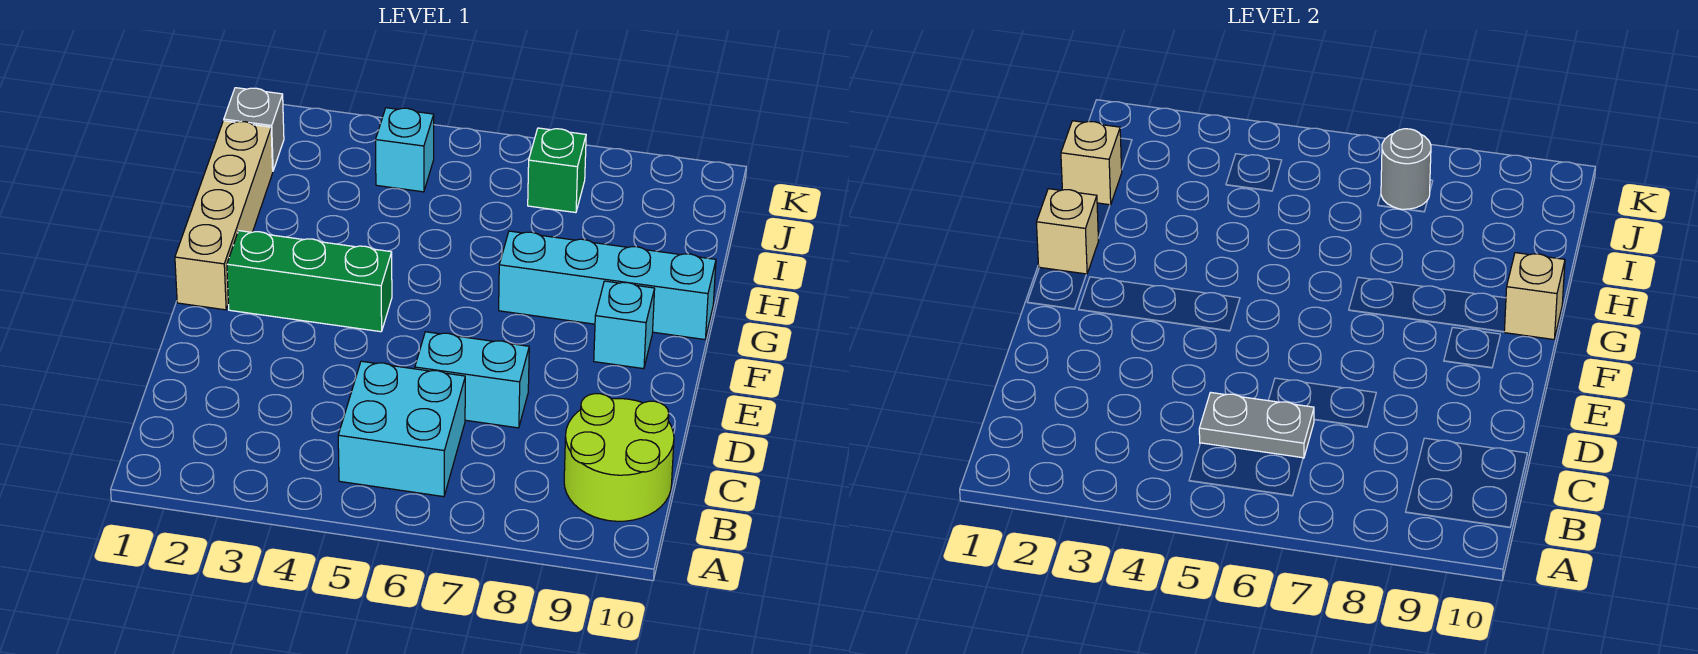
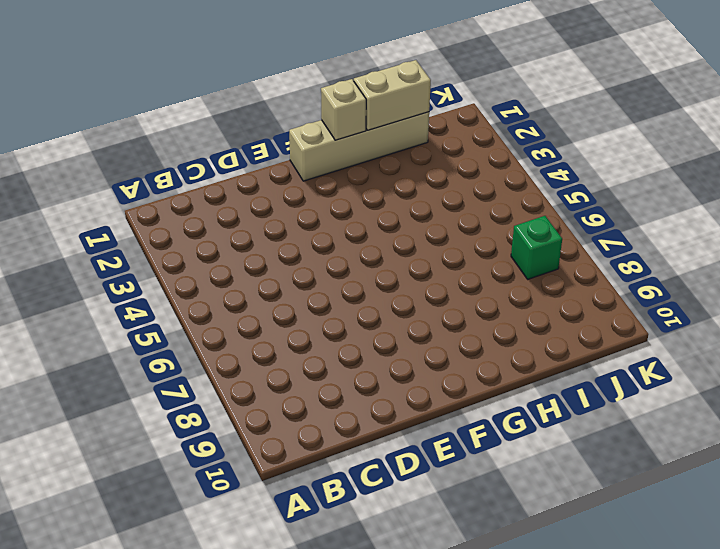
tan brick H1:I1 level 2 -> tan brick I1 level 2
none -> cyan brick B5:C6 level 1
none -> lime round brick B9:C10 level 1
none -> cyan brick D6:D7 level 1

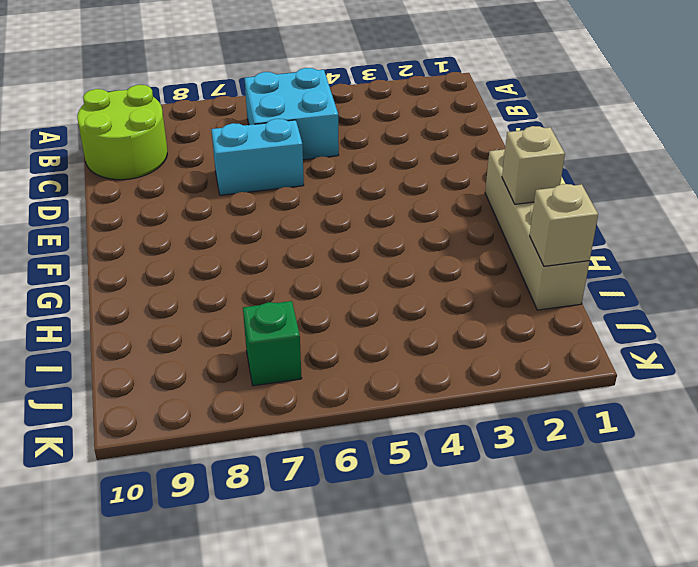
none -> green brick F2:F4 level 1
none -> cyan brick F9 level 1
none -> cyan brick G7:G10 level 1

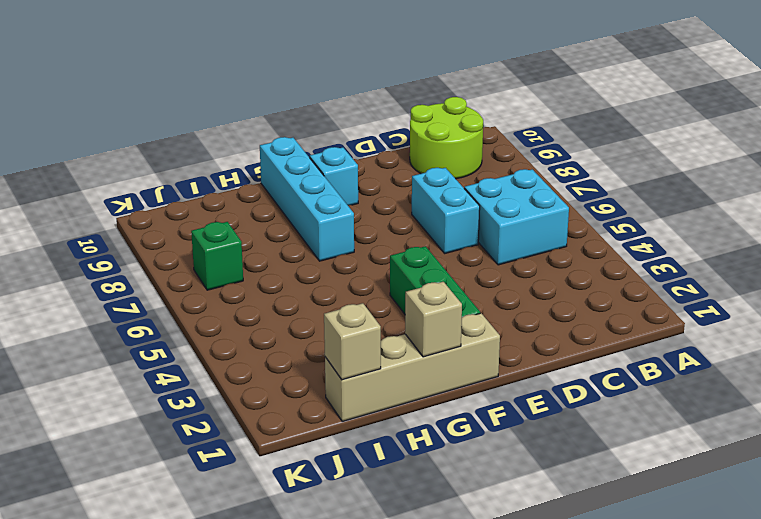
none -> grey brick J1 level 1
none -> cyan brick J4 level 1
none -> grey plate C5:C6 level 2

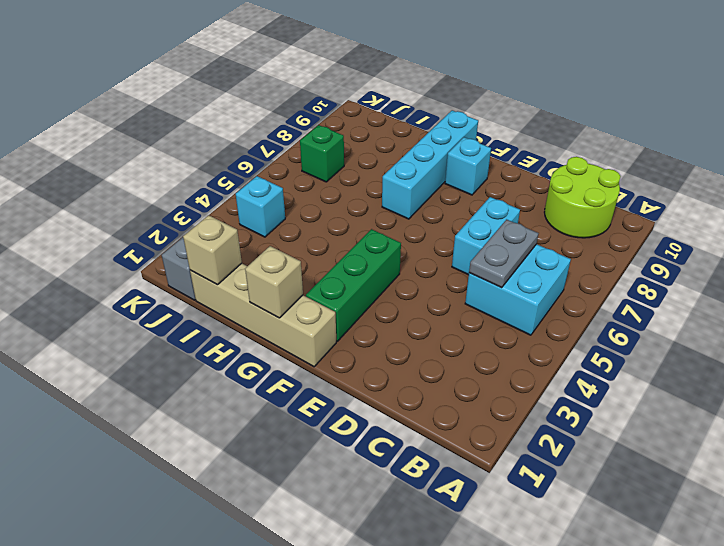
none -> tan brick G10 level 2
none -> grey round brick J7 level 2

